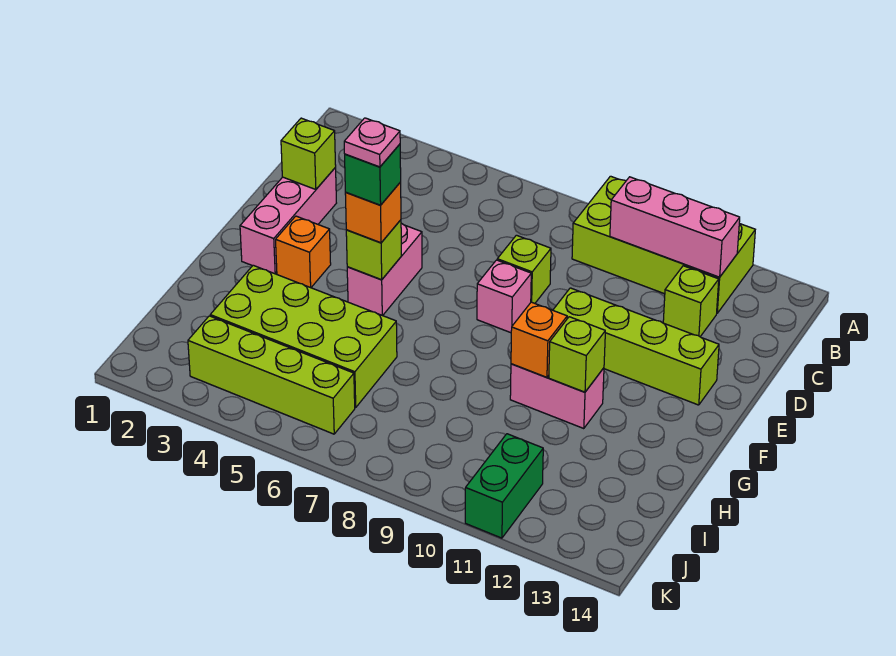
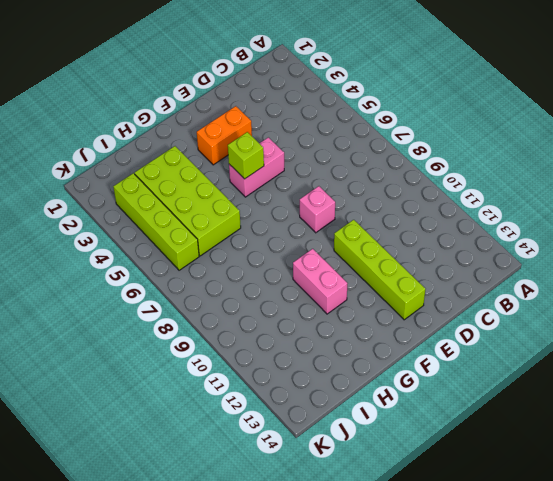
orange brick E3:F3 level 1 -> orange brick F3 level 1
none -> lime brick A9:B12 level 1
none -> lime brick C12 level 1
none -> pink brick D2:F2 level 1

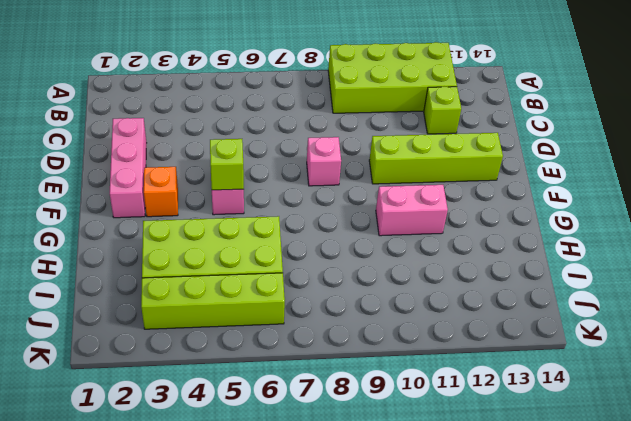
none -> lime brick D8 level 1
none -> green brick J11:K11 level 1
none -> pink brick B10:B12 level 2

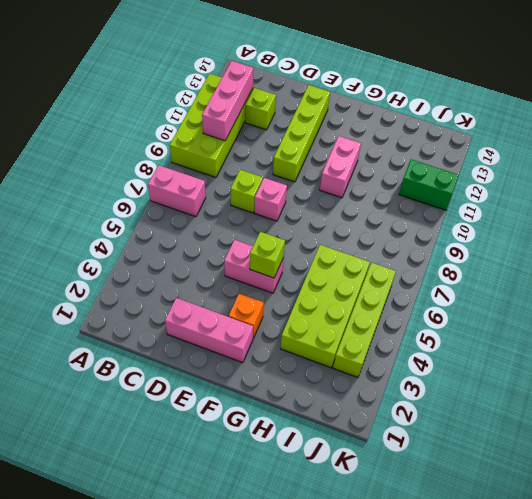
pink brick A7:B7 level 1 -> none
none -> lime brick D2 level 2
none -> orange brick G10 level 2
none -> lime brick G11 level 2

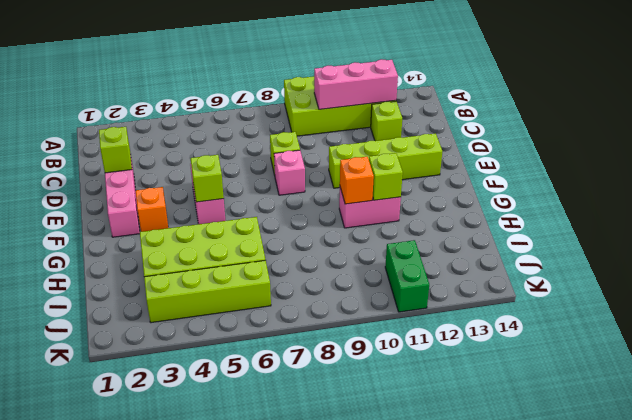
none -> orange brick F5 level 3
none -> green brick F5 level 4
none -> pink plate F5 level 5

